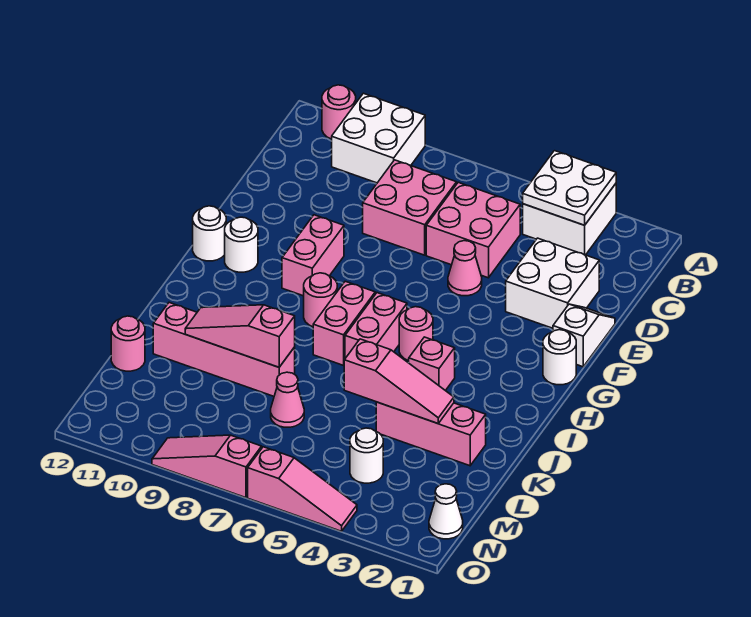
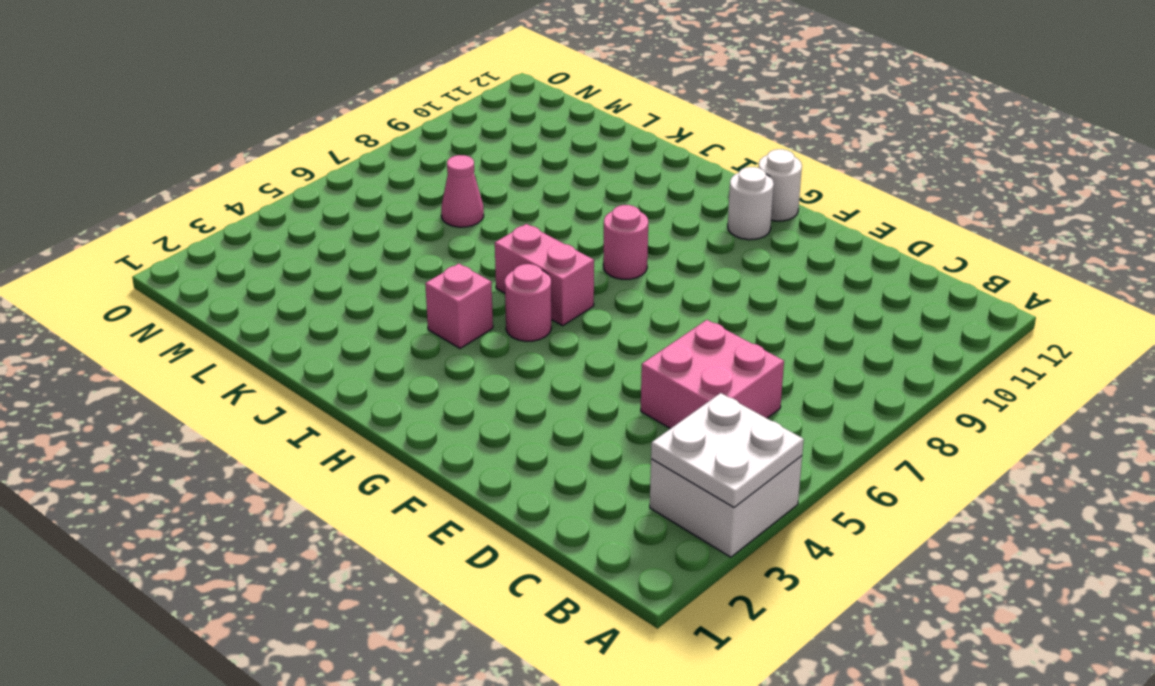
none -> white brick A9:B10 level 1
none -> pink round brick A11 level 1
none -> pink brick C7:D8 level 1

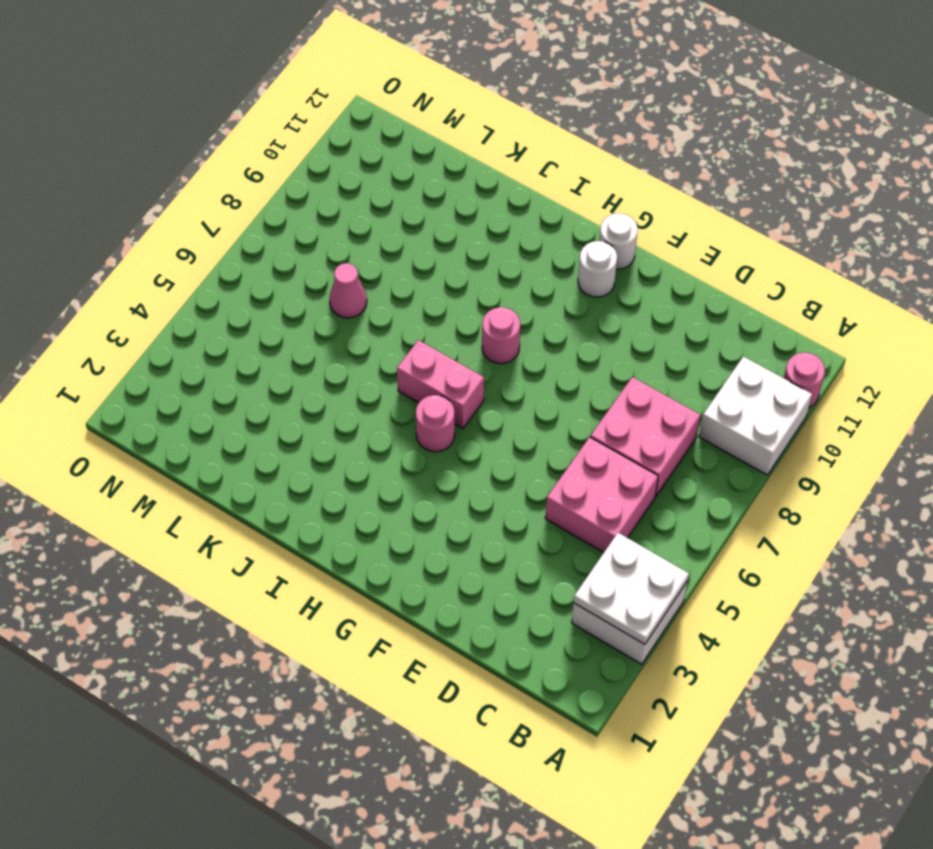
none -> white brick D2:E3 level 1
none -> white slope E1:F1 level 1 top F
none -> pink cone E5 level 1

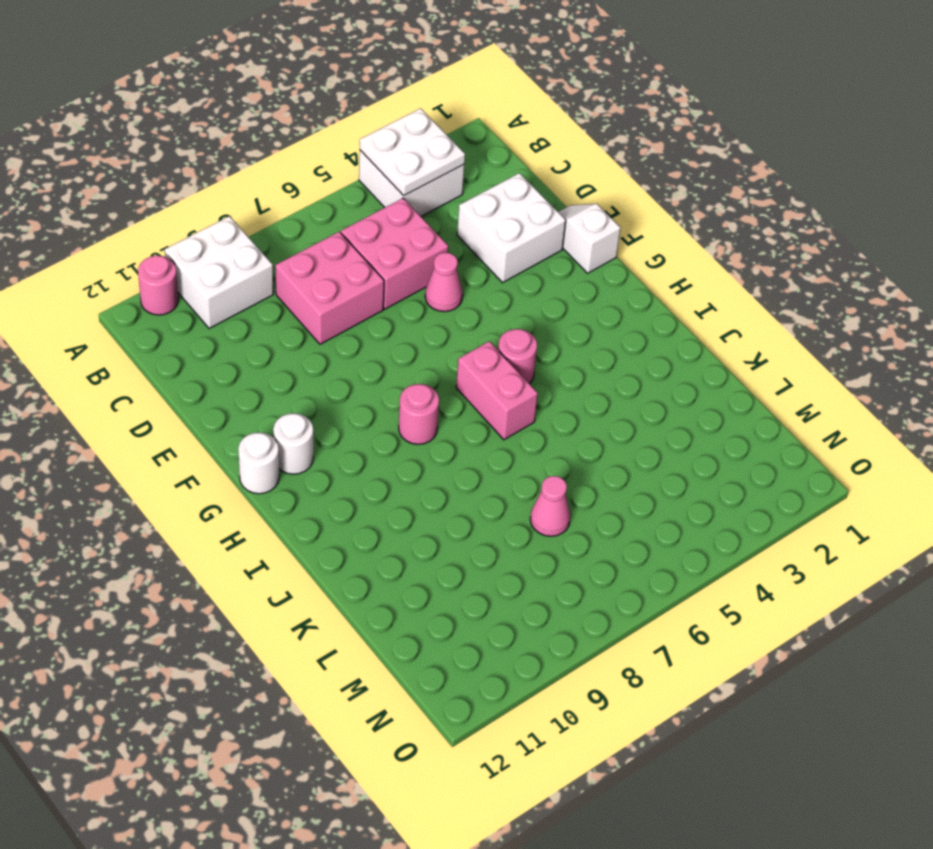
none -> pink brick F9:G9 level 1
none -> white round brick G1 level 1
none -> pink brick H7:I7 level 1

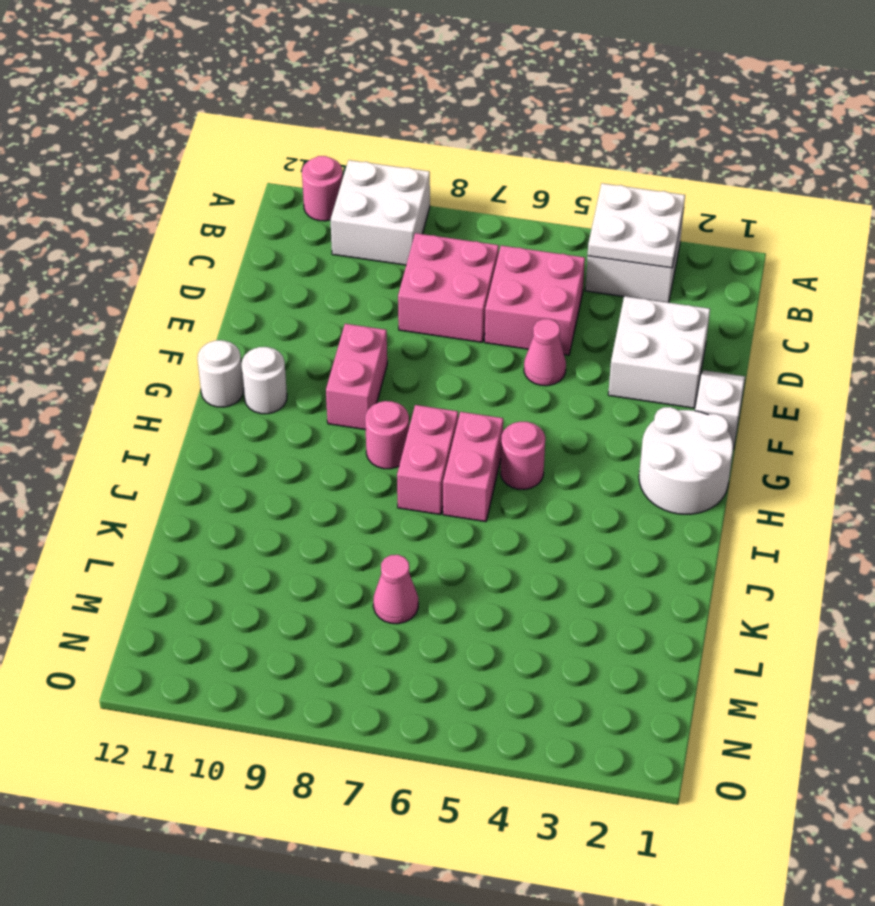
white round brick G1:H2 level 1 -> white round brick G1 level 1
none -> pink brick I4 level 1
none -> pink brick K2:K4 level 1
none -> pink brick K8:K11 level 1

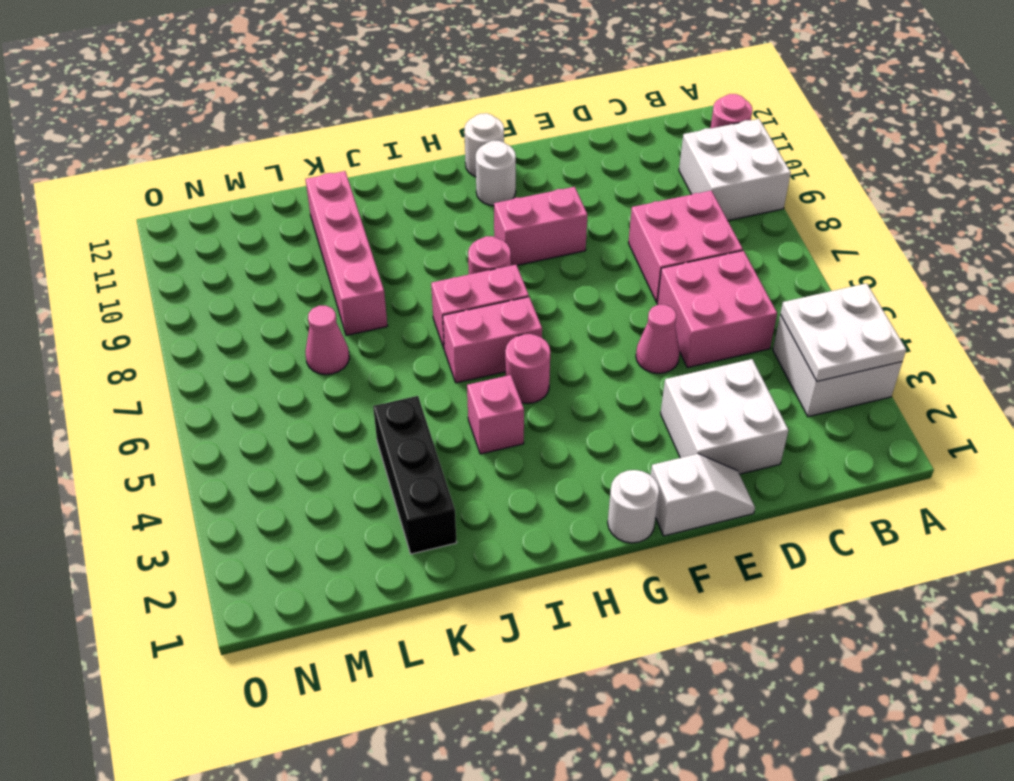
black brick K2:K4 level 1 -> pink brick K2:K4 level 1
none -> pink round brick L12 level 1
none -> white round brick M4 level 1
none -> white cone N1 level 1

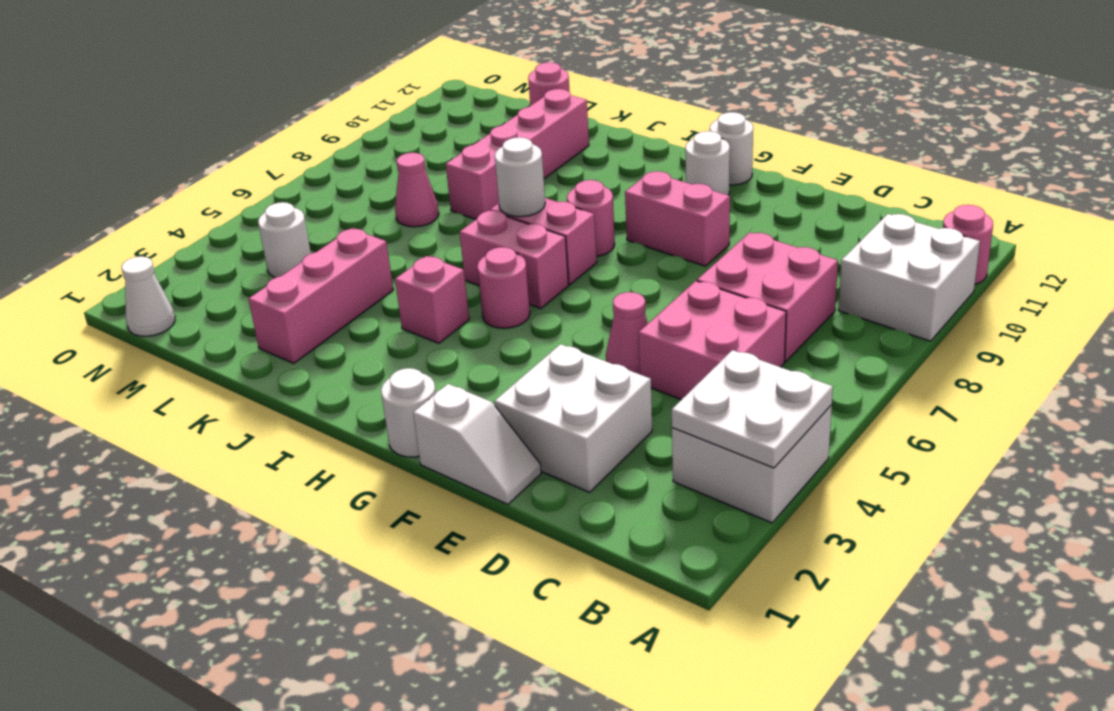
white round brick I7 level 2 -> none
none -> pink slope O4:O6 level 1 top 6
none -> pink slope O7:O9 level 1 top 7
none -> pink slope K3:K5 level 2 top 5

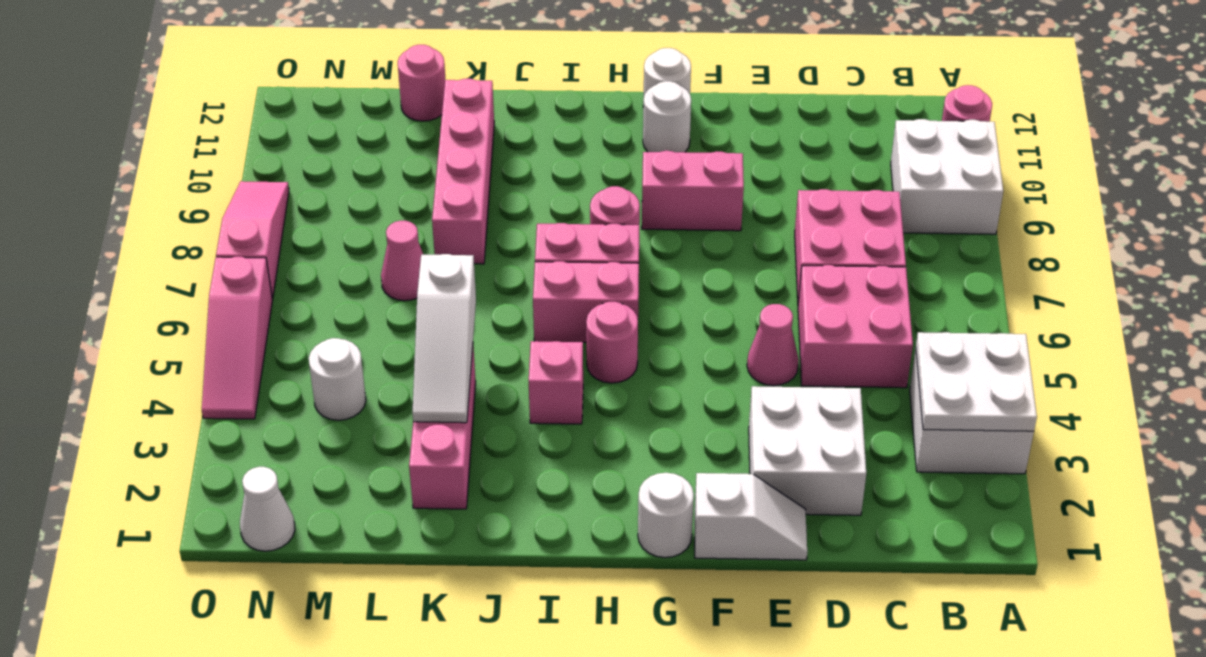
white slope K3:K5 level 2 top 5 -> pink slope K3:K5 level 2 top 5
none -> pink slope K8:K10 level 2 top 8

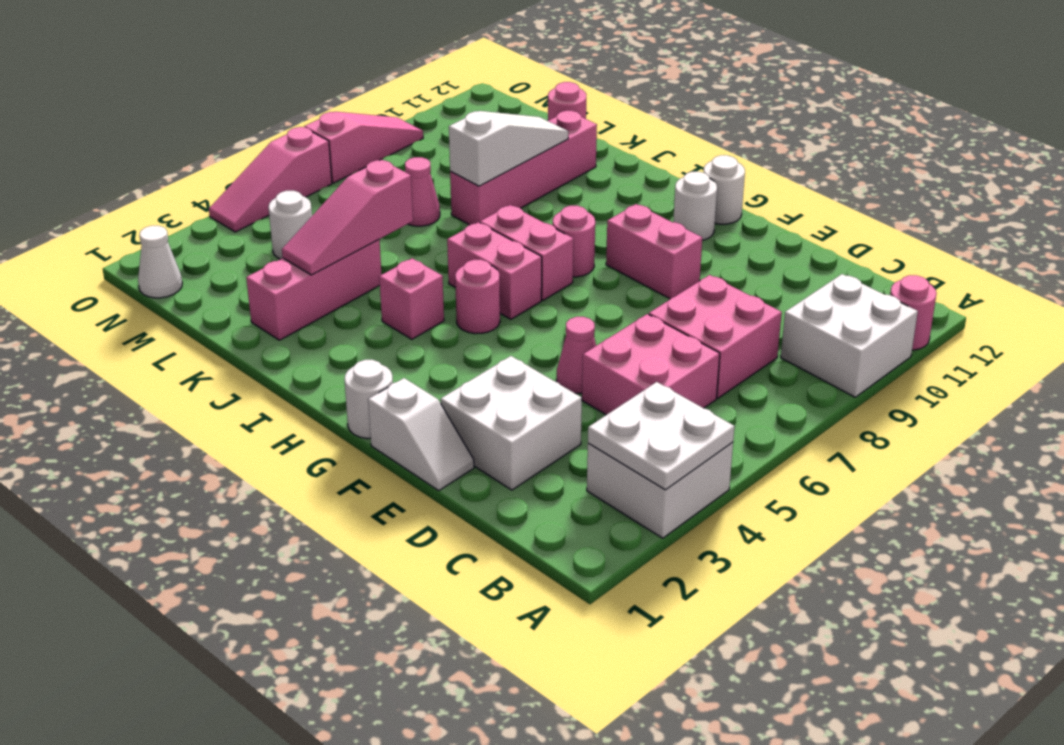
white slope K8:K10 level 2 top 8 -> pink slope K8:K10 level 2 top 8

